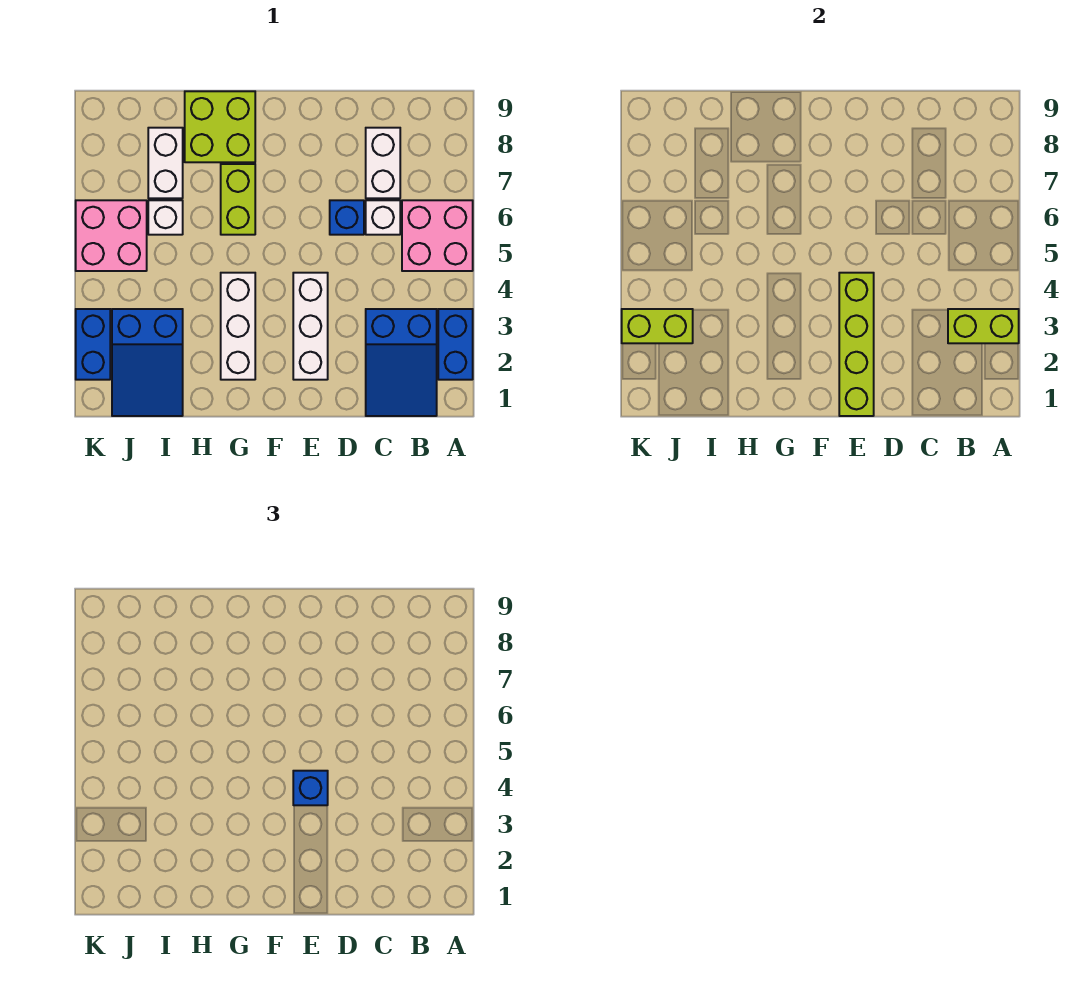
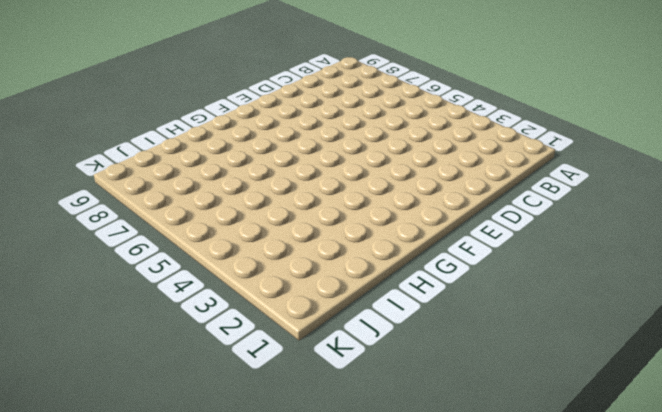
none -> blue brick A2:A3 level 1
none -> pink brick A5:B6 level 1
none -> blue slope B1:C3 level 1 top 3

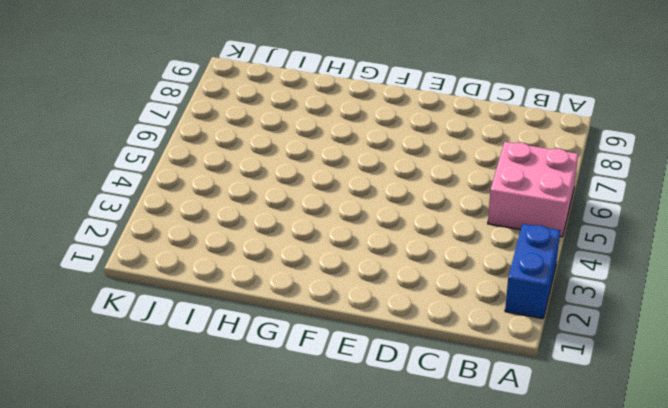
none -> blue slope B1:C3 level 1 top 3
none -> white brick C6 level 1
none -> white brick C7:C8 level 1

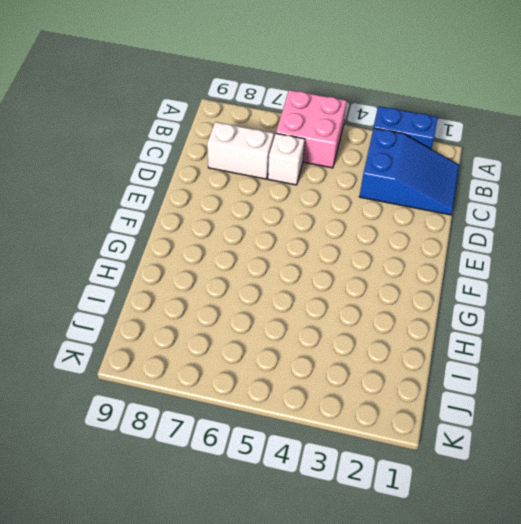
none -> blue brick D6 level 1
none -> white brick E2:E4 level 1
none -> white brick G2:G4 level 1

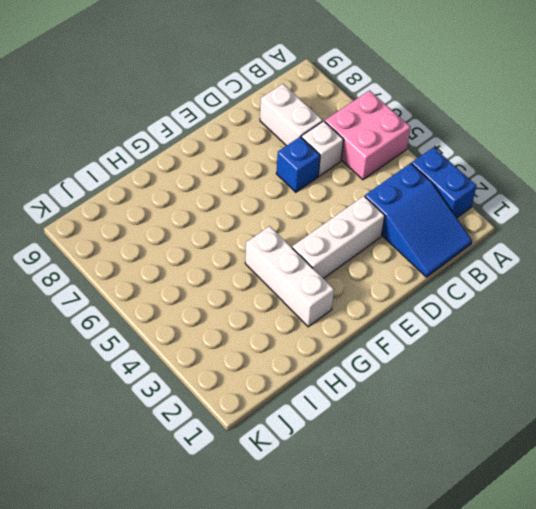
white brick D3:F3 level 1 -> white brick E2:E4 level 1
none -> lime brick G6:G7 level 1
none -> lime brick G8:H9 level 1
none -> blue slope I1:J3 level 1 top 3

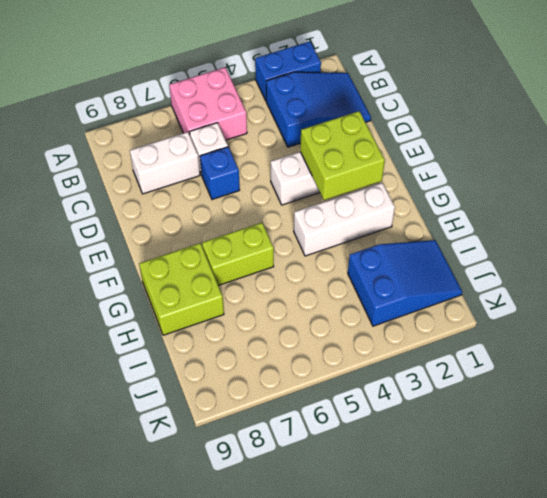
lime brick E2:F3 level 2 -> lime brick E1:E4 level 2
none -> white brick I6 level 1
none -> white brick I7:I8 level 1
none -> pink brick J5:K6 level 1

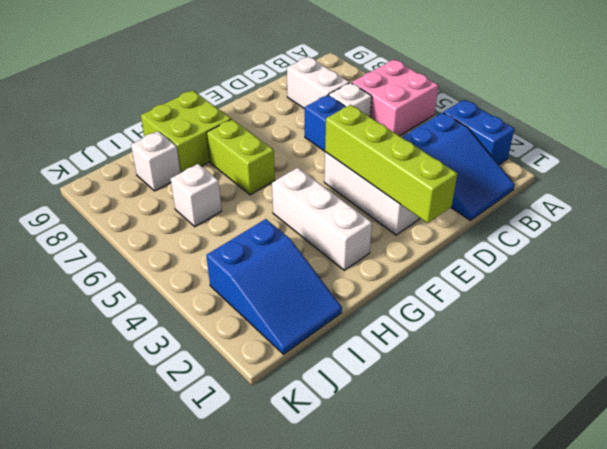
white brick I8 level 1 -> white brick I7:I8 level 1
none -> pink brick J5:K6 level 1
none -> blue brick K2:K3 level 1
none -> lime brick A3:B3 level 2

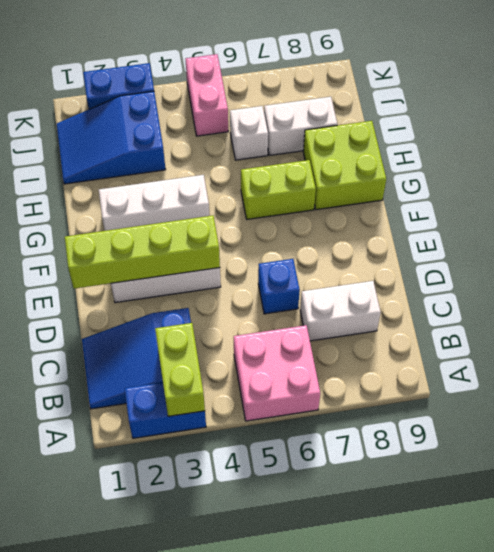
pink brick J5:K5 level 1 -> pink brick J5:K6 level 1
none -> white brick C6 level 1
none -> lime brick J3:K3 level 2
none -> blue brick E4 level 3

